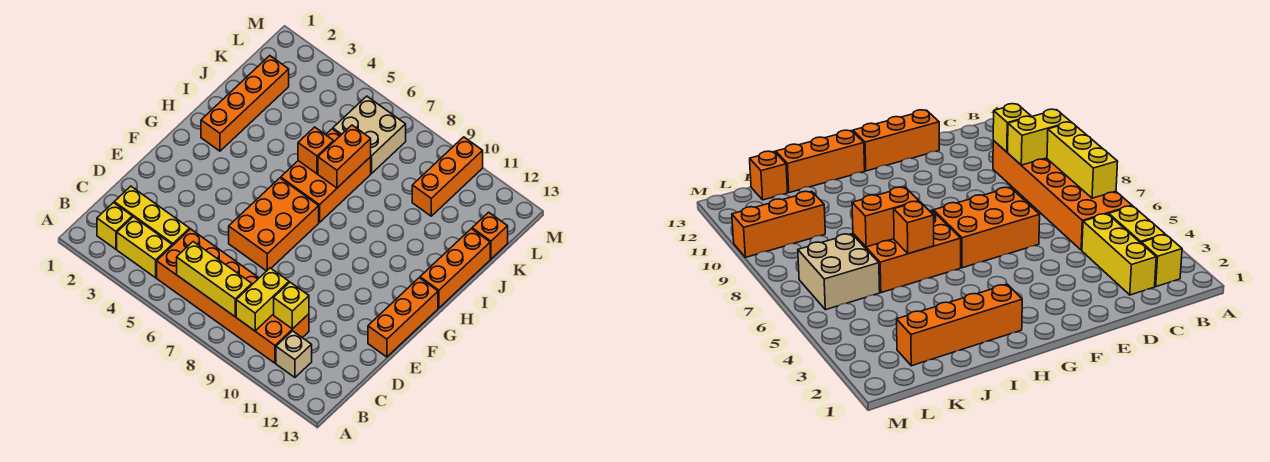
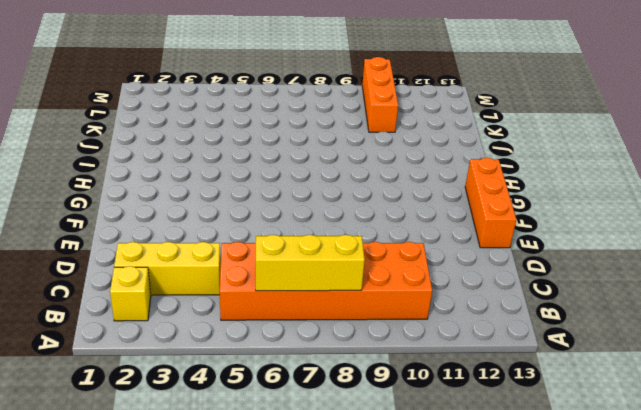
none -> yellow brick B3:B4 level 1
none -> tan brick B11 level 1
none -> orange brick E6:G7 level 1

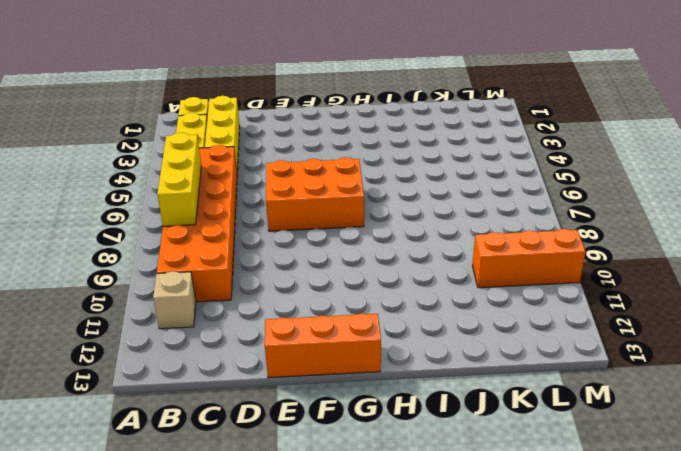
none -> orange brick H2:K2 level 1
none -> orange brick H6:J7 level 1
none -> orange brick H13:J13 level 1

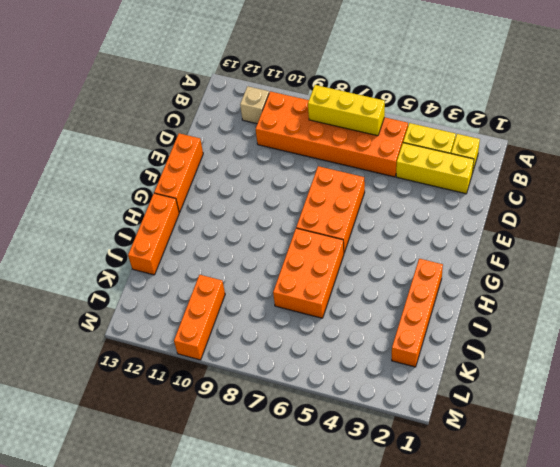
none -> tan brick K6:L7 level 1
none -> orange brick K13 level 1
none -> yellow brick B9:C9 level 2

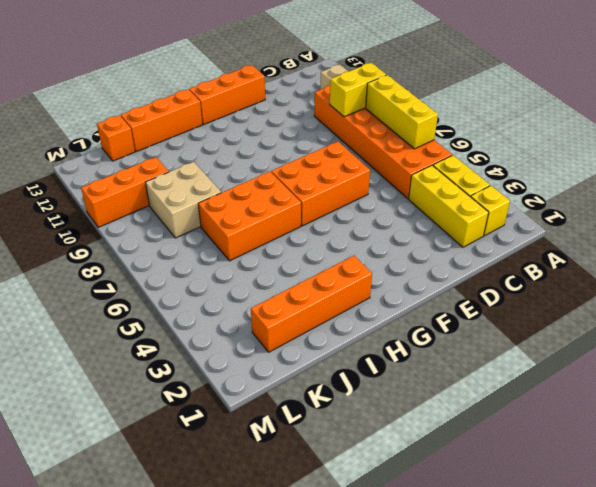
tan brick J8:K9 level 1 -> tan brick K6:L7 level 1
none -> yellow brick C10 level 2
none -> orange brick I6 level 2
none -> orange brick I7:J7 level 2

